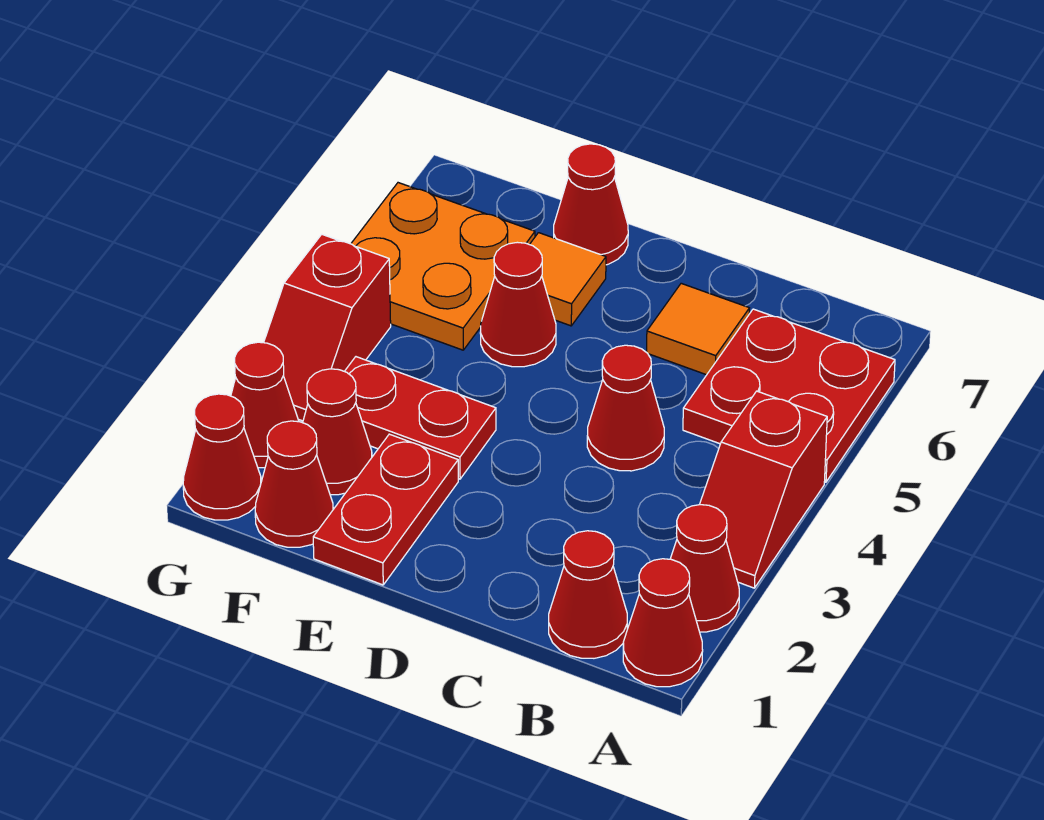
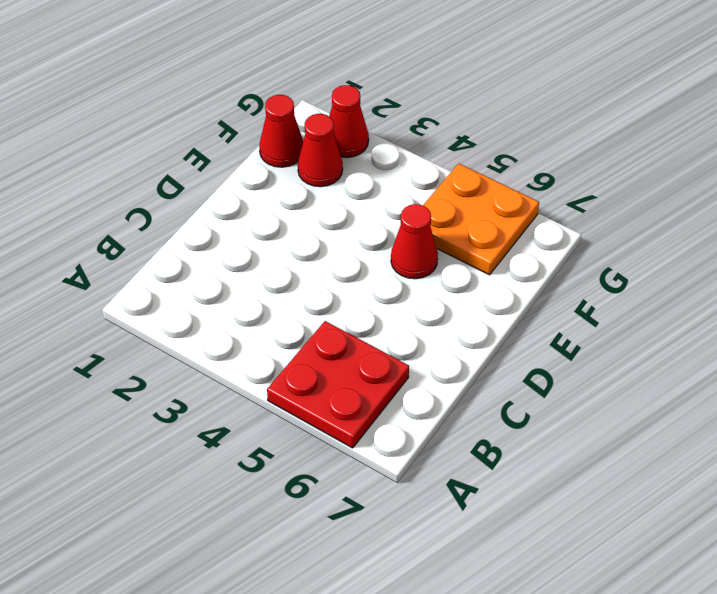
none -> red cone A1 level 1
none -> red cone A2 level 1
none -> red slope A3:A4 level 1 top 4

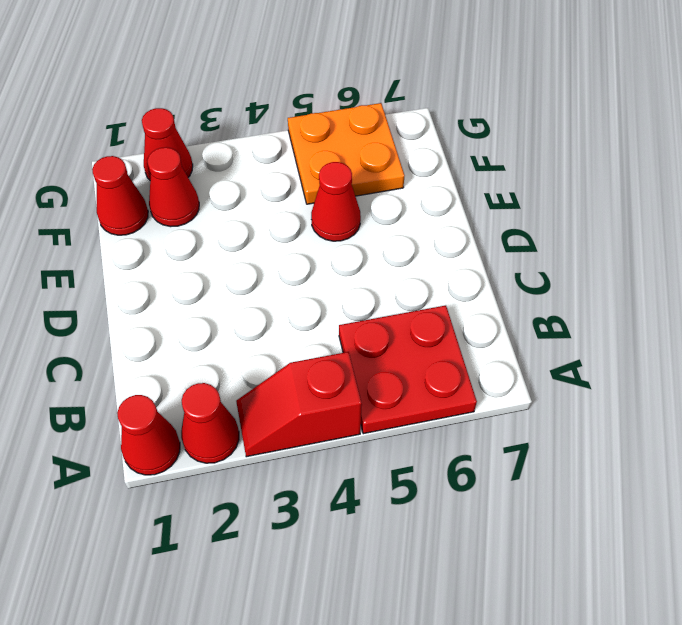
none -> red cone B1 level 1
none -> red cone C4 level 1
none -> orange tile C6 level 1

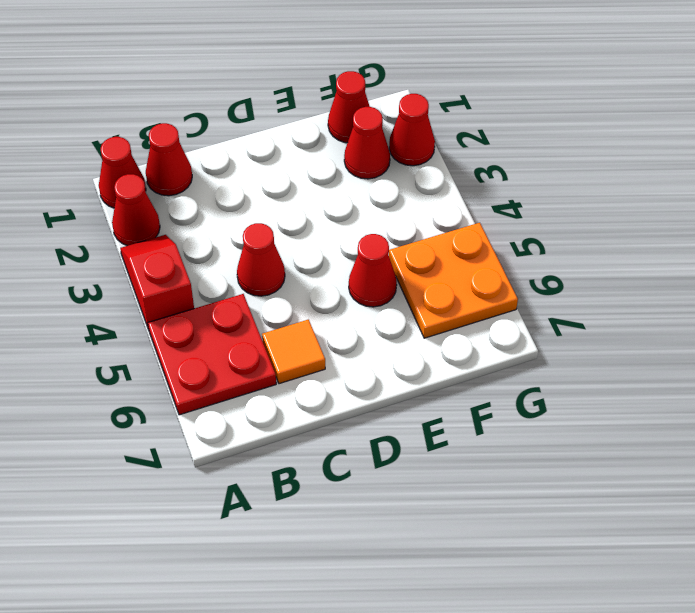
none -> red plate E1:E2 level 1
none -> red plate E3:F3 level 1
none -> orange tile E6 level 1

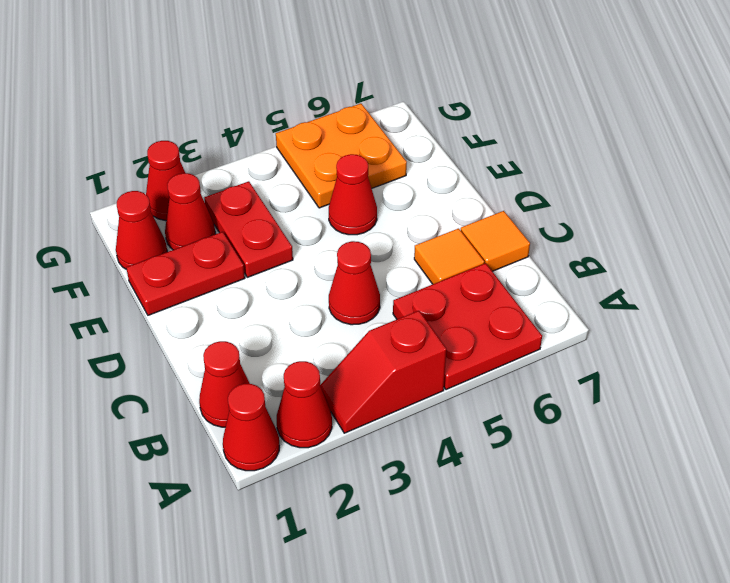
orange tile C7 level 1 -> orange tile E6 level 1
none -> red cone E7 level 1
none -> red cone G1 level 1
none -> red slope G3:G4 level 1 top 4

